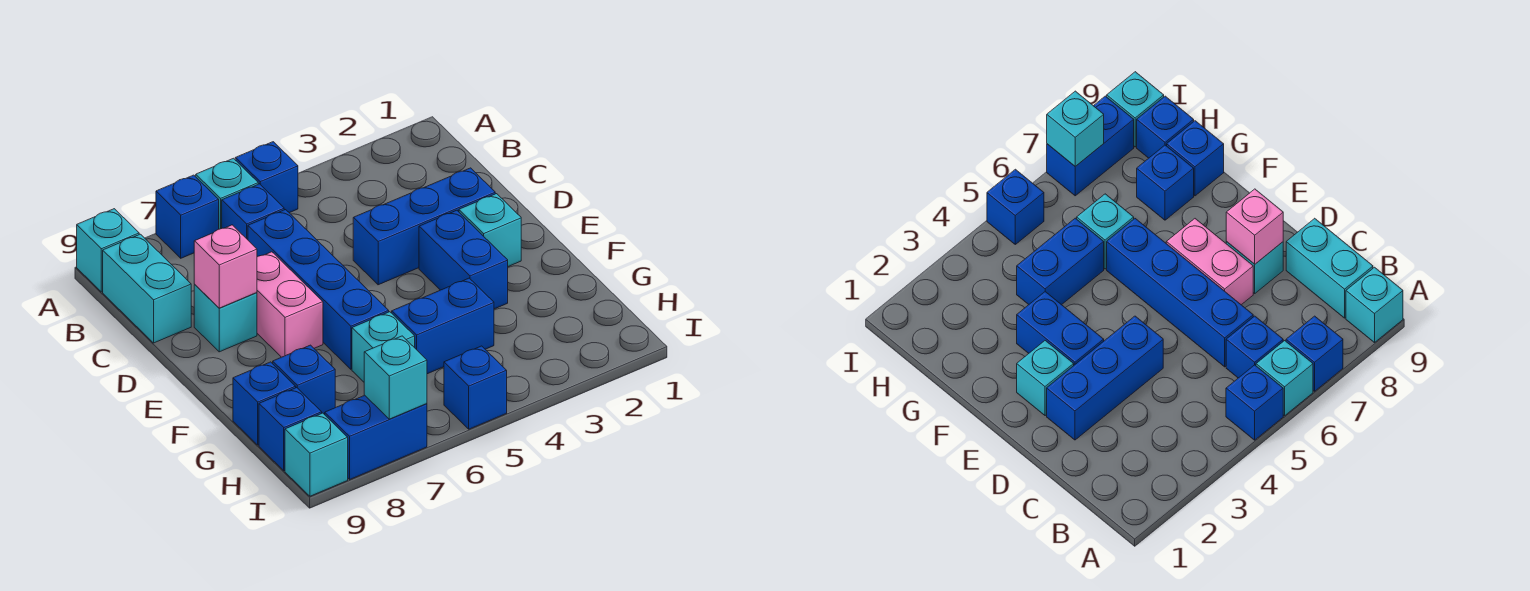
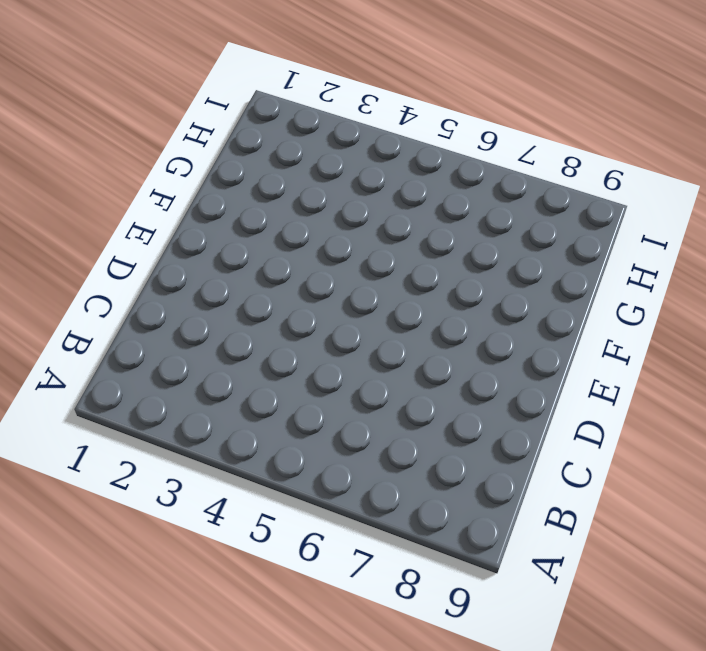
none -> blue brick A5 level 1
none -> cyan brick A6 level 1
none -> blue brick A7 level 1

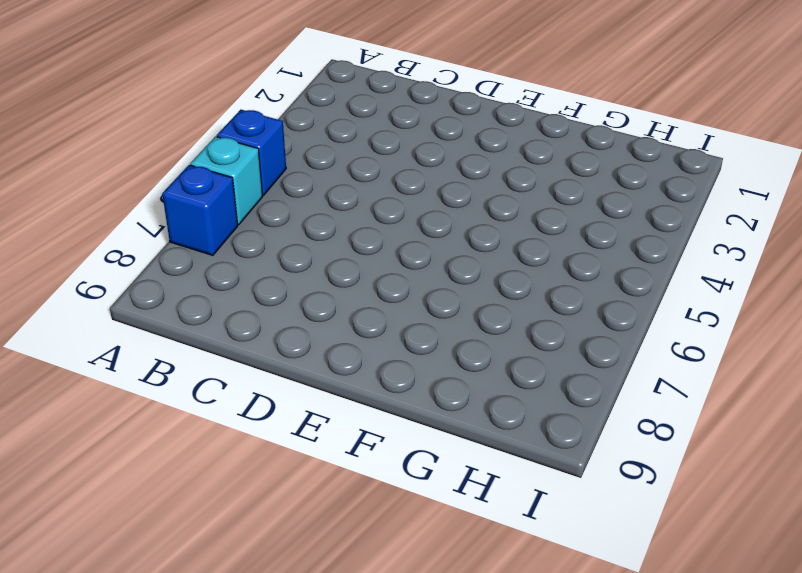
none -> cyan brick A9 level 1
none -> blue brick B6 level 1
none -> cyan brick B9:C9 level 1

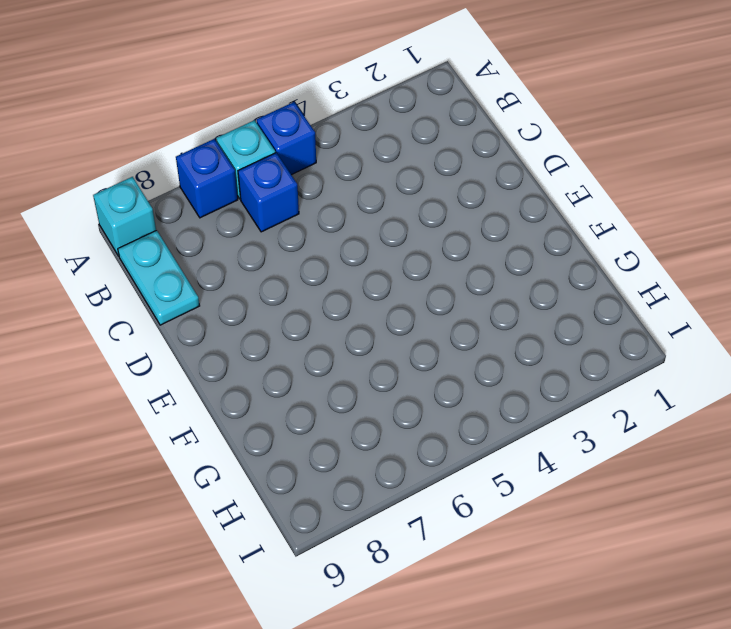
cyan plate B9:C9 level 1 -> cyan brick B9:C9 level 1
none -> blue brick C6:F6 level 1
none -> blue brick D2:D4 level 1
none -> pink brick D7:E7 level 1

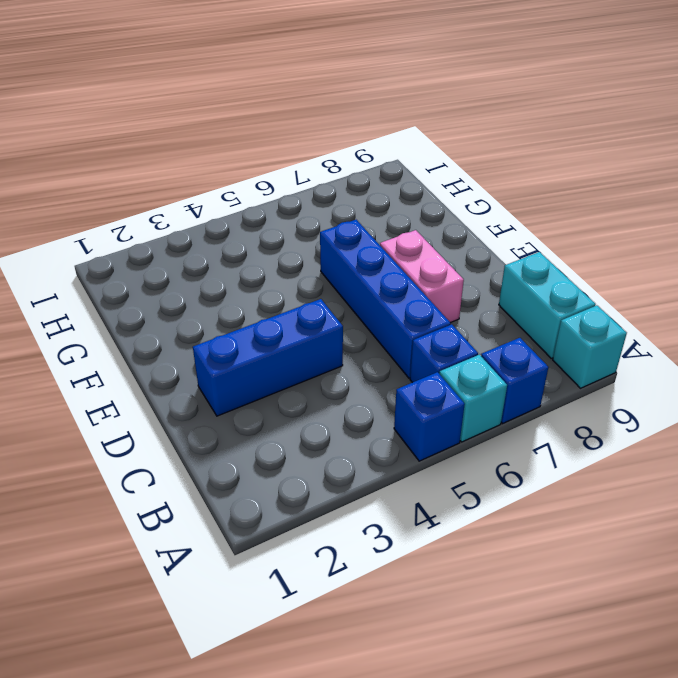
none -> cyan brick D8 level 1
none -> cyan brick E2 level 1
none -> blue brick E3:F3 level 1

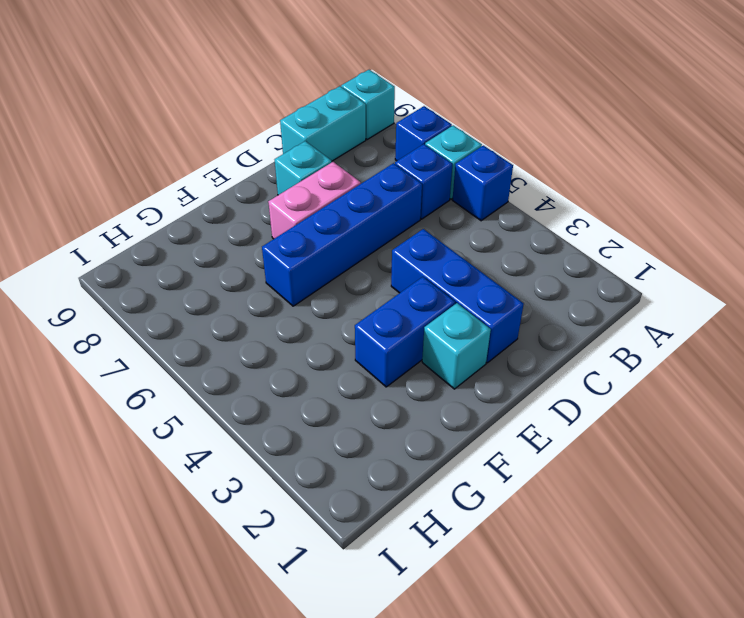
none -> blue brick G4:G5 level 1
none -> cyan brick G6 level 1
none -> blue brick G8 level 1

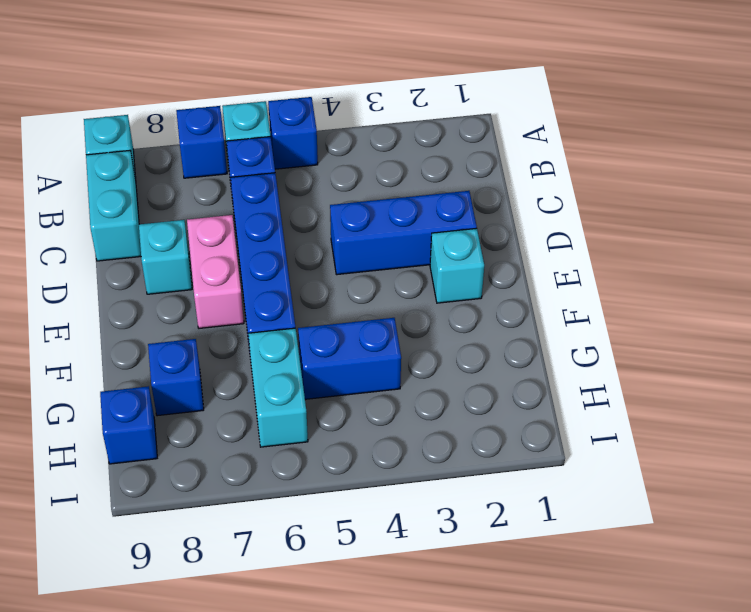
cyan brick G6:H6 level 1 -> cyan brick G6 level 1
none -> blue brick E3:F3 level 1
none -> blue brick G9 level 1
none -> blue brick I5 level 1

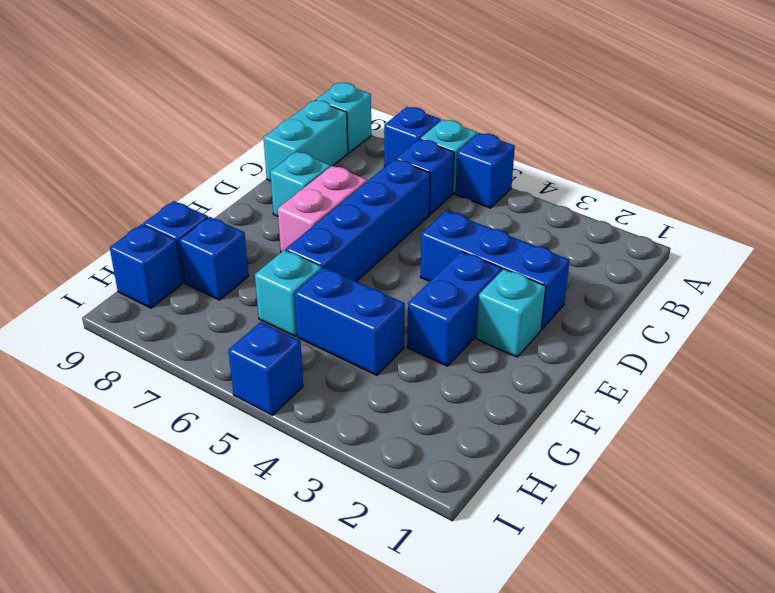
none -> blue brick I7:I8 level 1
none -> cyan brick I9 level 1
none -> pink brick D8 level 2

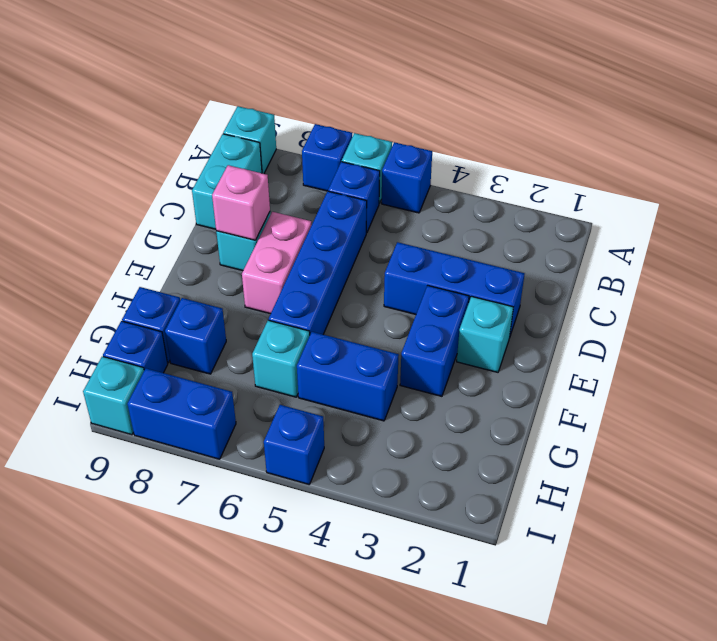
none -> cyan brick I7 level 2

